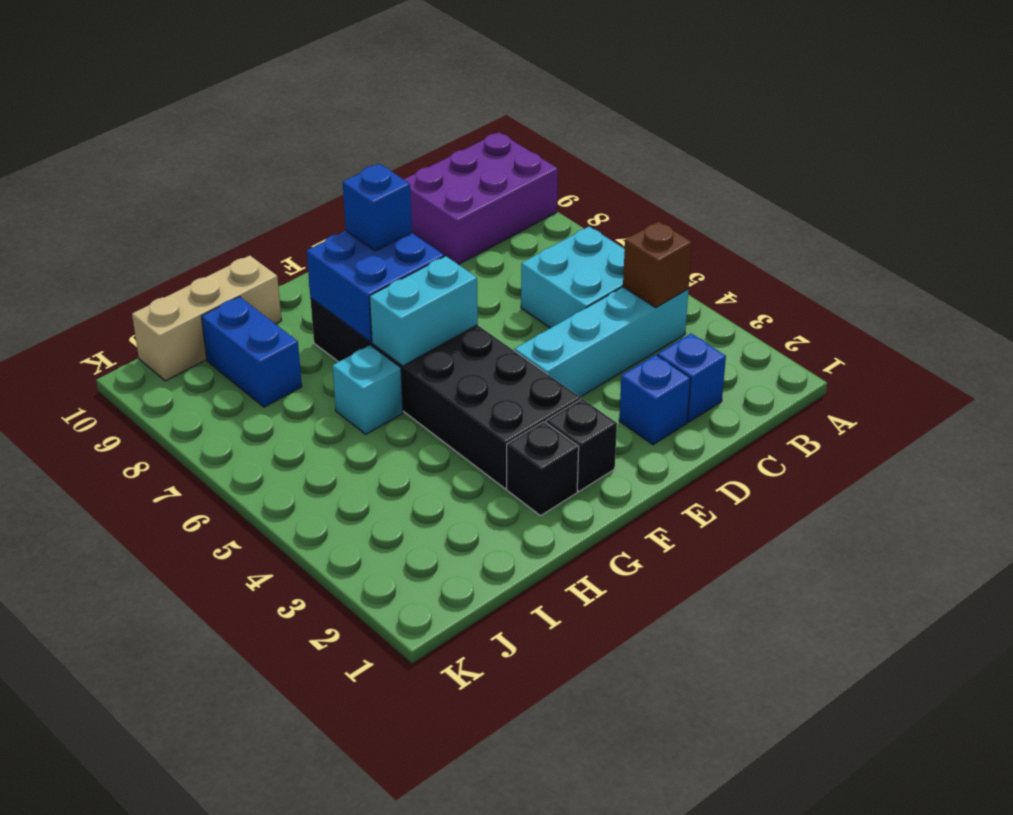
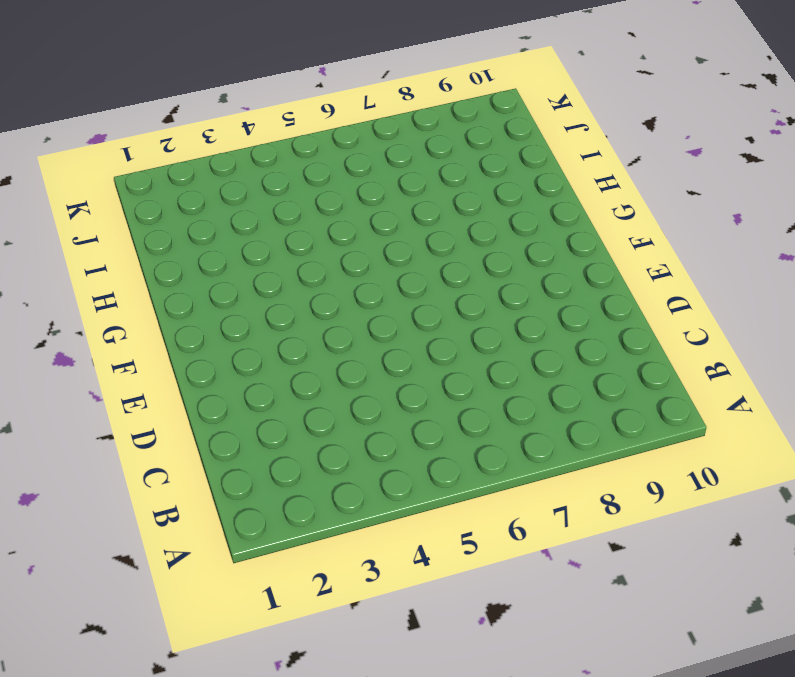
none -> purple brick A9:C10 level 1
none -> cyan brick B4:E4 level 1
none -> cyan brick B5:C6 level 1

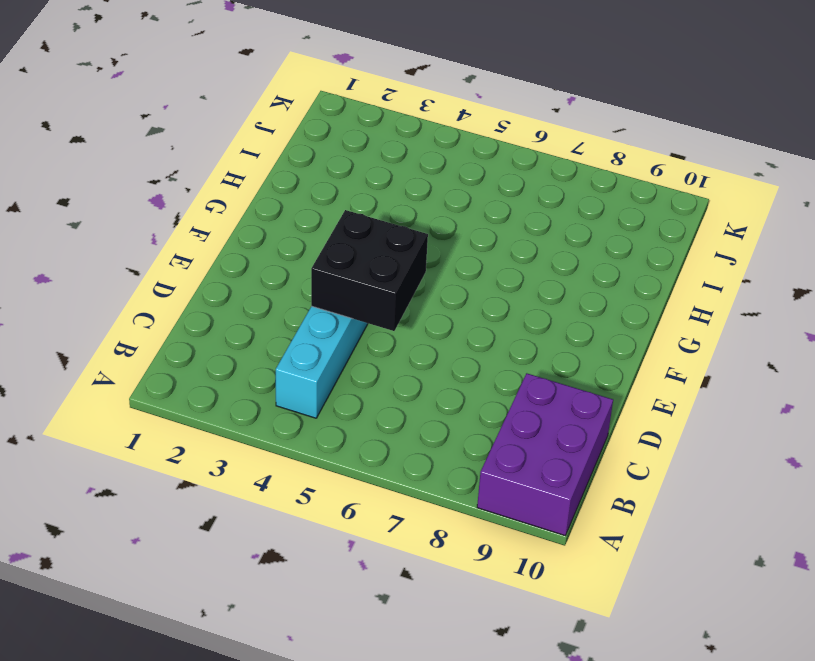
black brick D4:E5 level 2 -> none
none -> cyan brick B5:C6 level 1
none -> blue brick C2 level 1
none -> blue brick D2 level 1

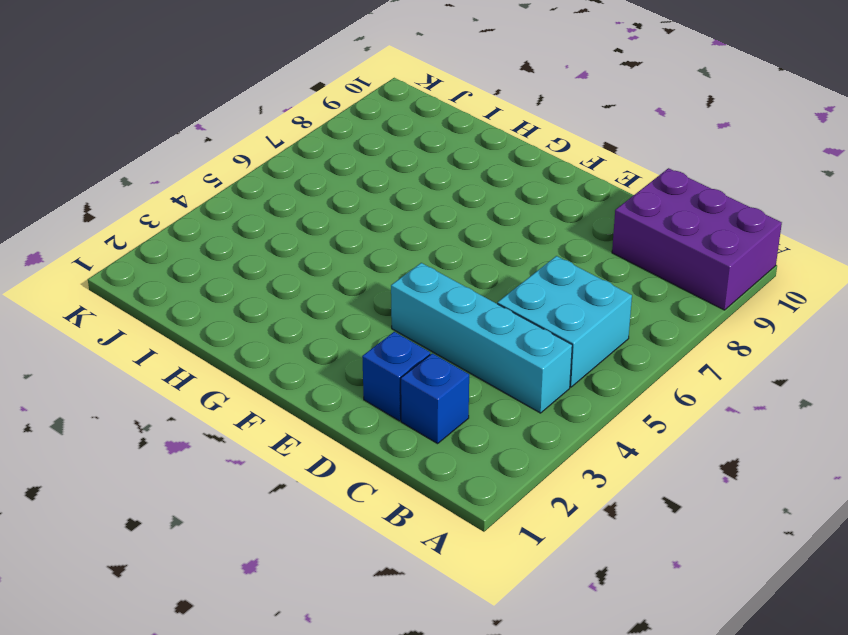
none -> black brick F2 level 1
none -> black brick F3:G8 level 1
none -> black brick G2 level 1

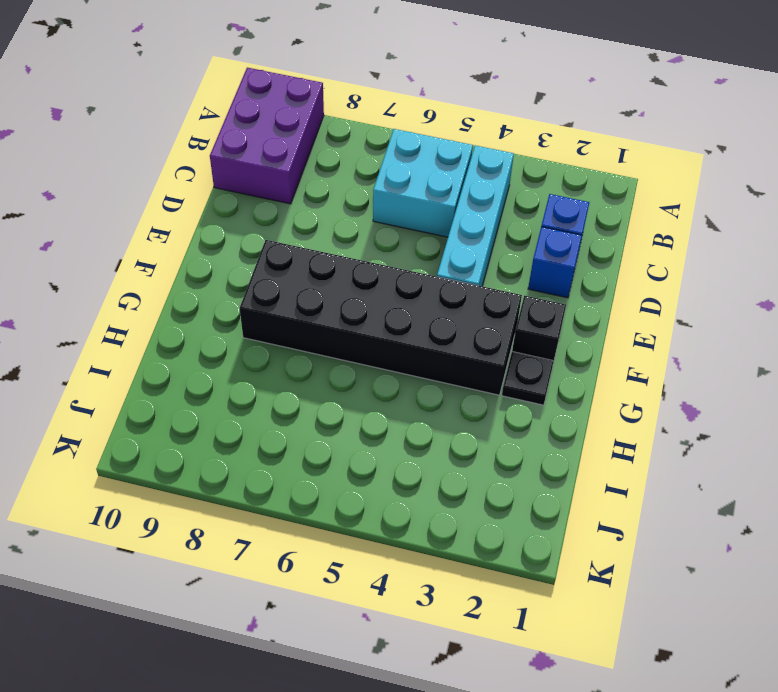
black plate G2 level 1 -> black brick G2 level 1
none -> cyan brick H6 level 1
none -> tan brick H10:J10 level 1
none -> blue brick I8:I9 level 1

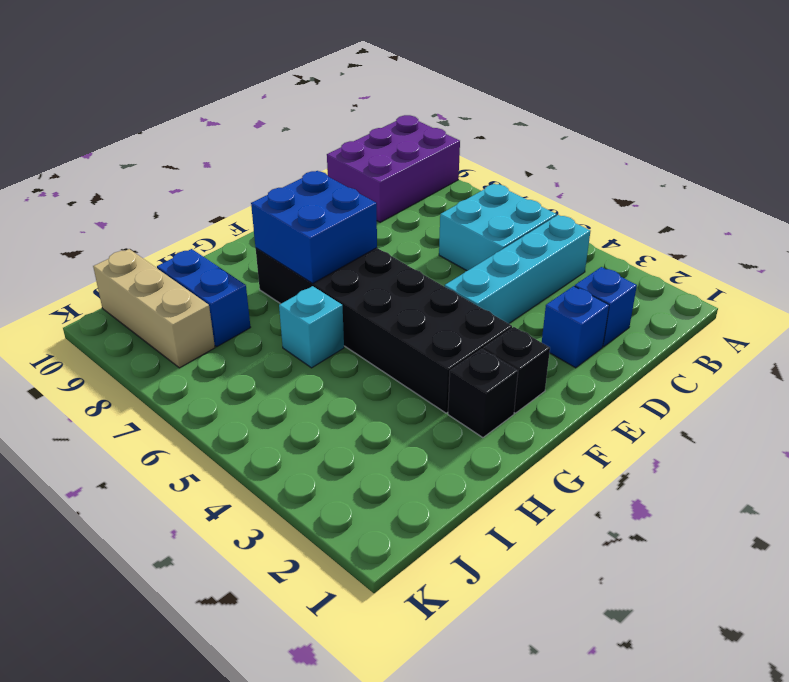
tan brick J8:J10 level 1 -> tan brick H10:J10 level 1
none -> brown brick B4 level 2
none -> cyan brick F6:G6 level 2
none -> blue brick F8 level 3

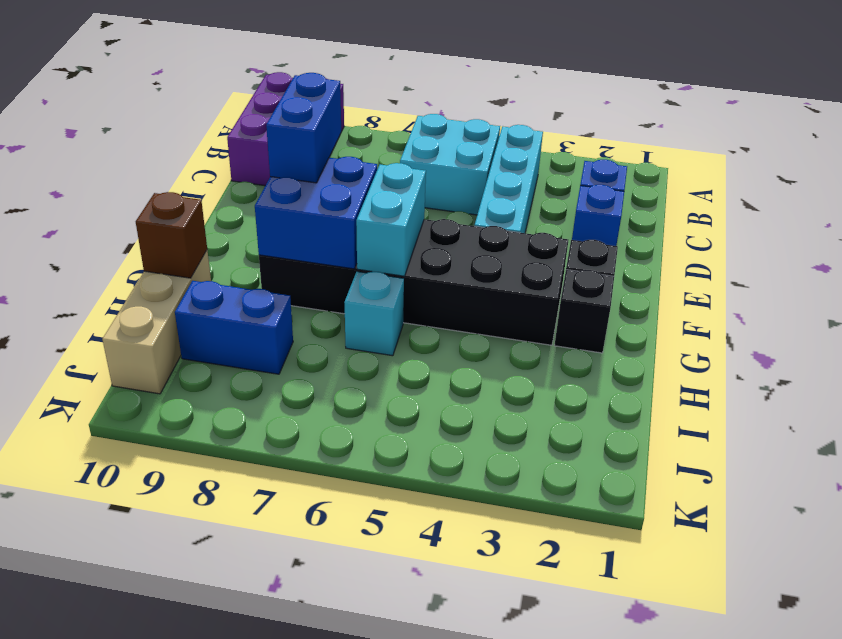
blue brick E8:F8 level 3 -> blue brick F8 level 3
brown brick H10 level 2 -> brown brick B4 level 2

